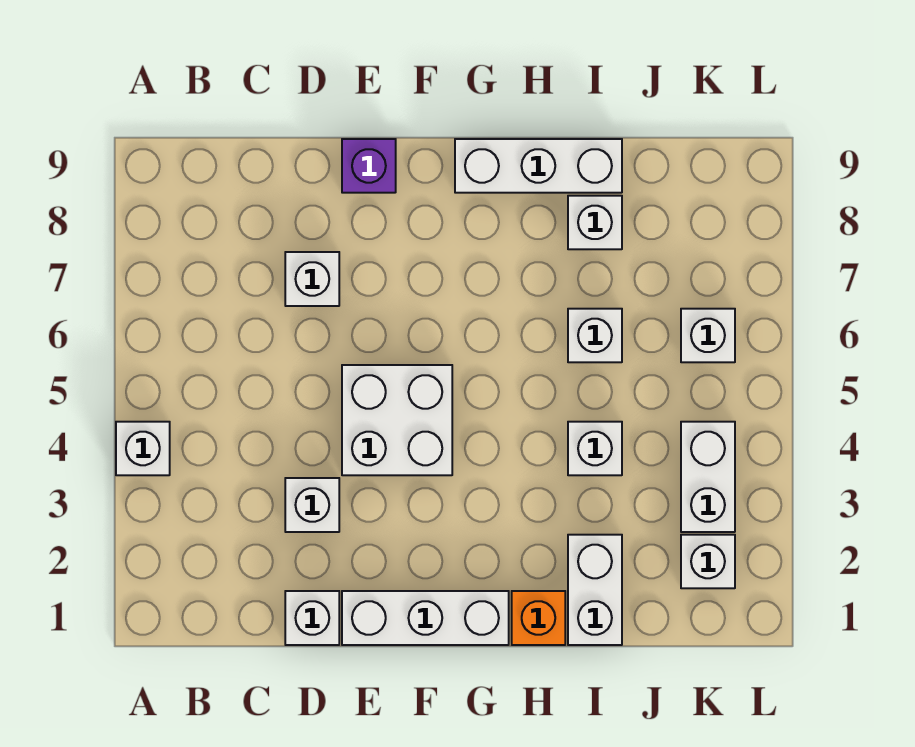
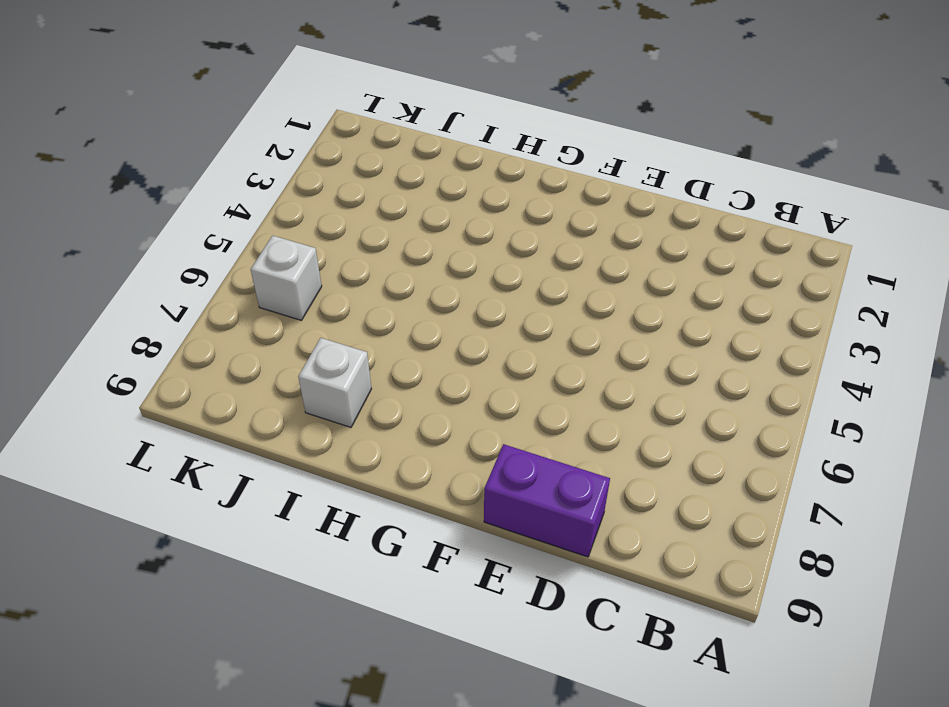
purple brick D9:E9 level 1 -> purple brick E9 level 1
none -> white brick A4 level 1
none -> white brick D1 level 1
none -> white brick D3 level 1

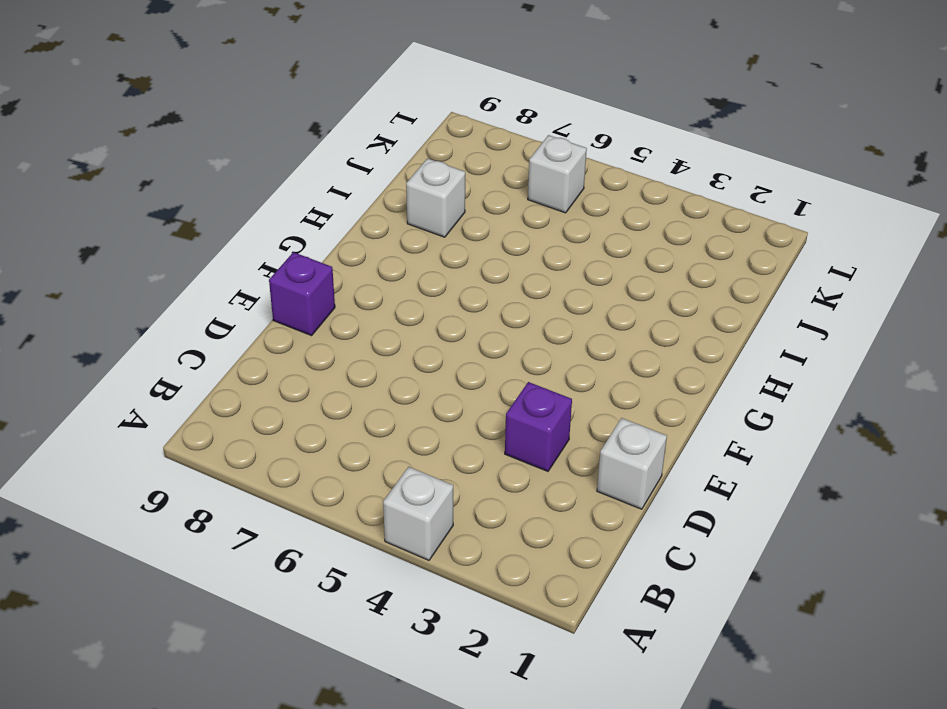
purple brick D3 level 1 -> white brick D3 level 1
none -> white brick D7 level 1
none -> white brick E1:G1 level 1
none -> white brick E4:F5 level 1

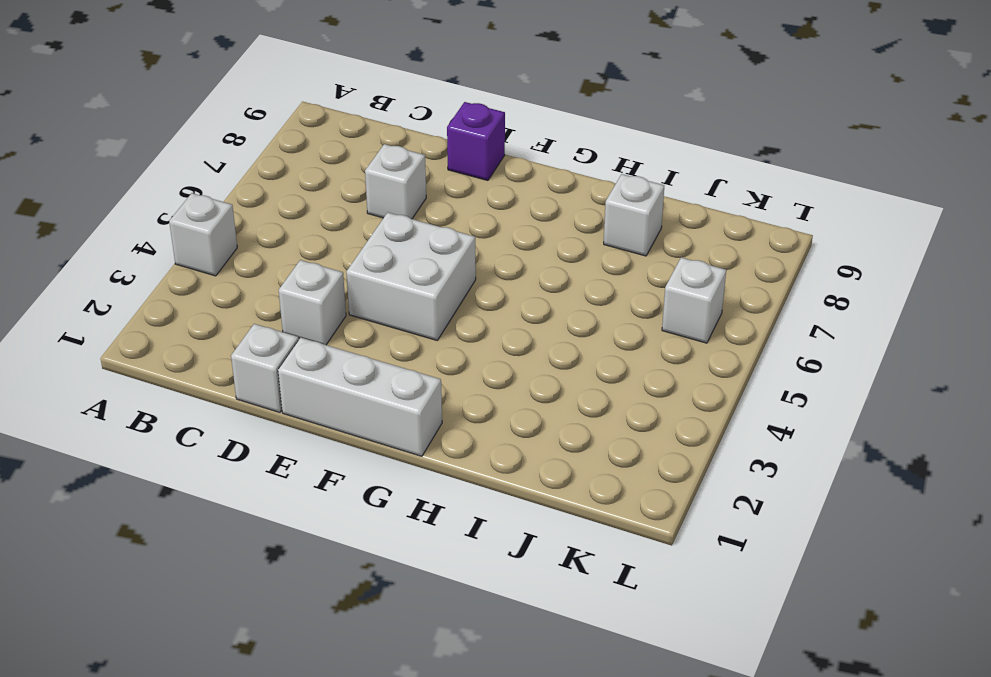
none -> white brick G9:I9 level 1
none -> orange brick H1 level 1
none -> white brick I1:I2 level 1

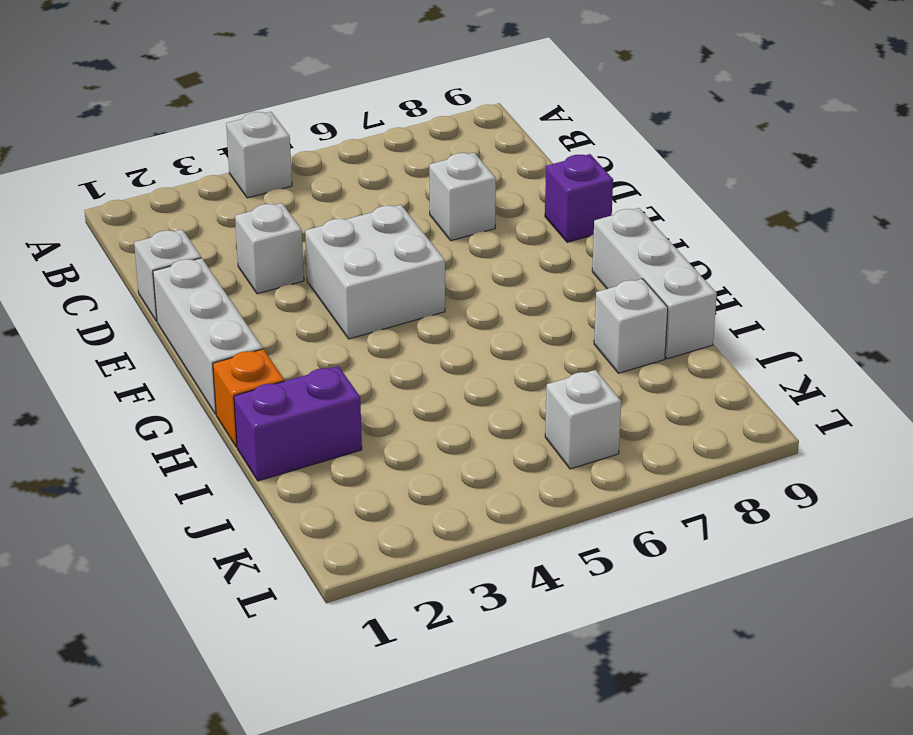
purple brick I1:I2 level 1 -> white brick I1:I2 level 1
none -> white brick I4 level 1
none -> white brick I6 level 1
none -> white brick K2 level 1

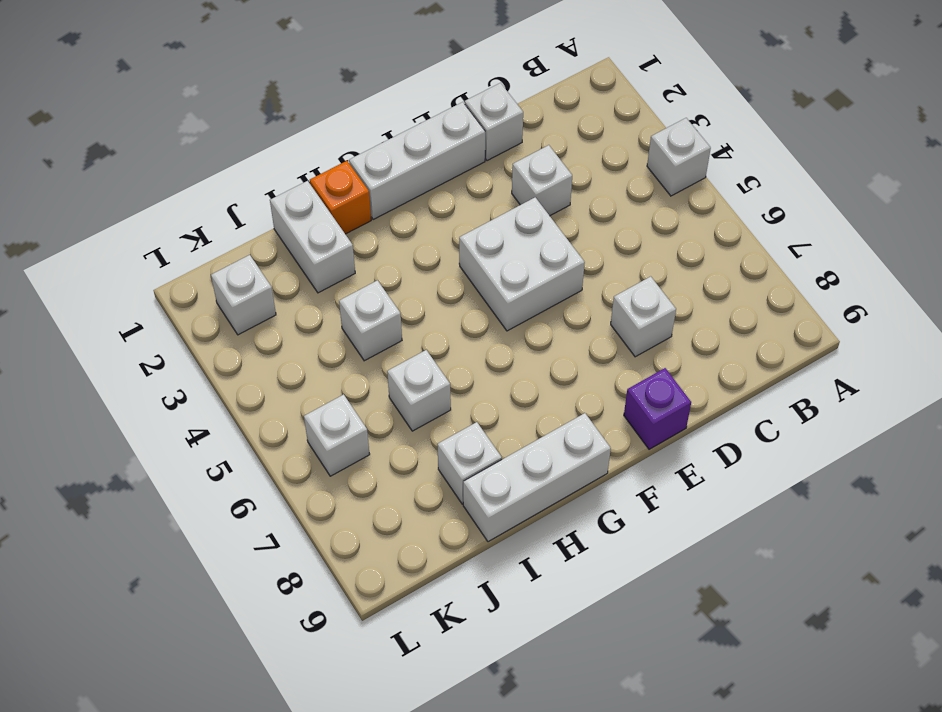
none -> white brick K3:K4 level 1

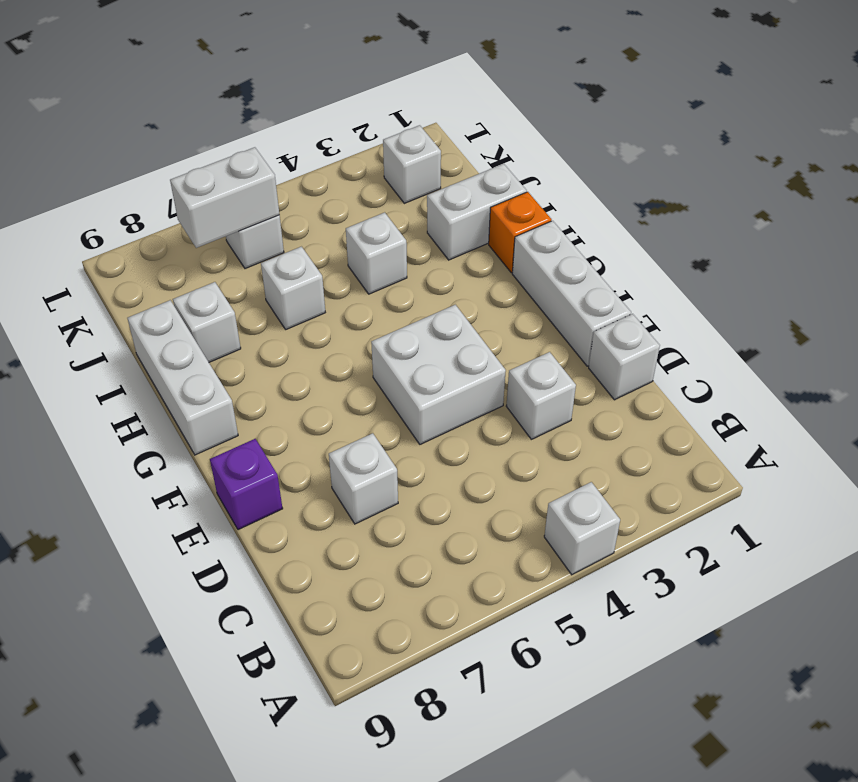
white brick K6:K7 level 2 -> white brick K3:K4 level 1

